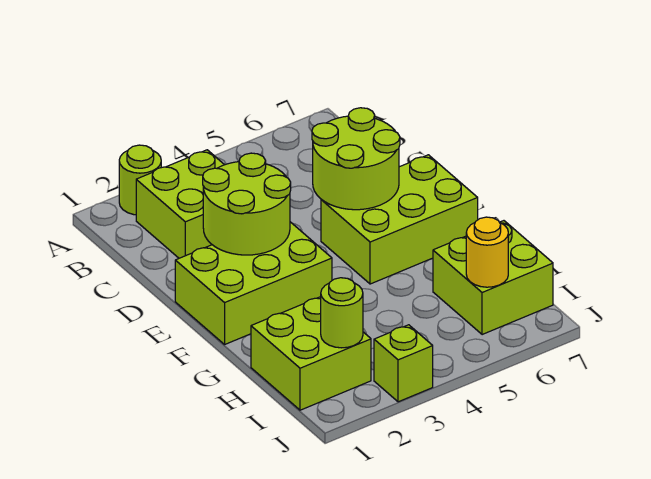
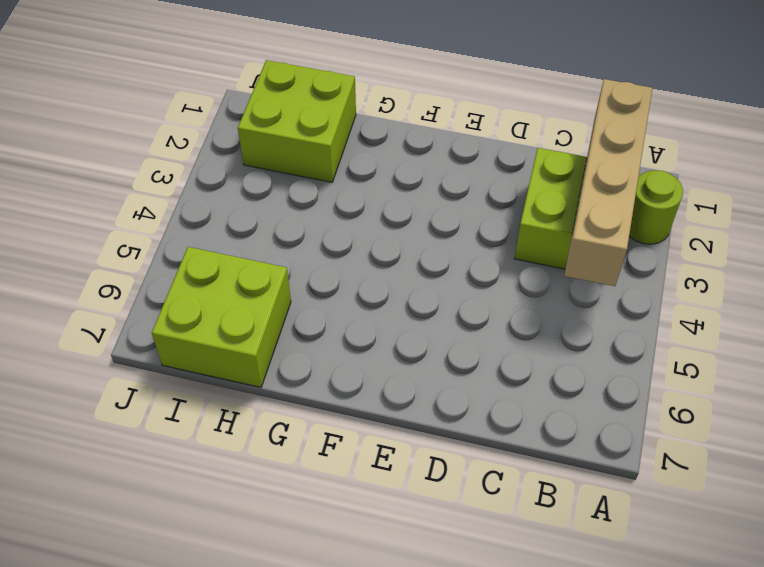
tan brick B1:B4 level 2 -> none
none -> lime brick E1:F3 level 1
none -> lime brick E5:F7 level 1

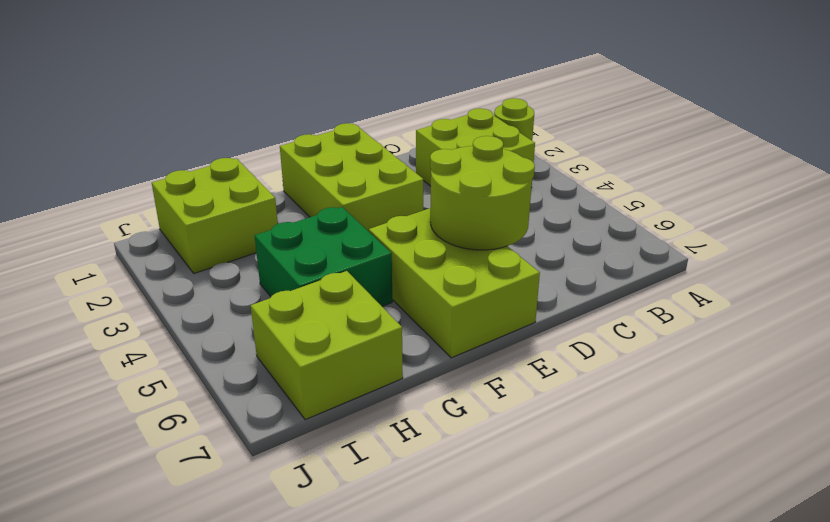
green brick G4:H5 level 1 -> none
none -> lime brick J3 level 1
none -> lime round brick D2:E3 level 2

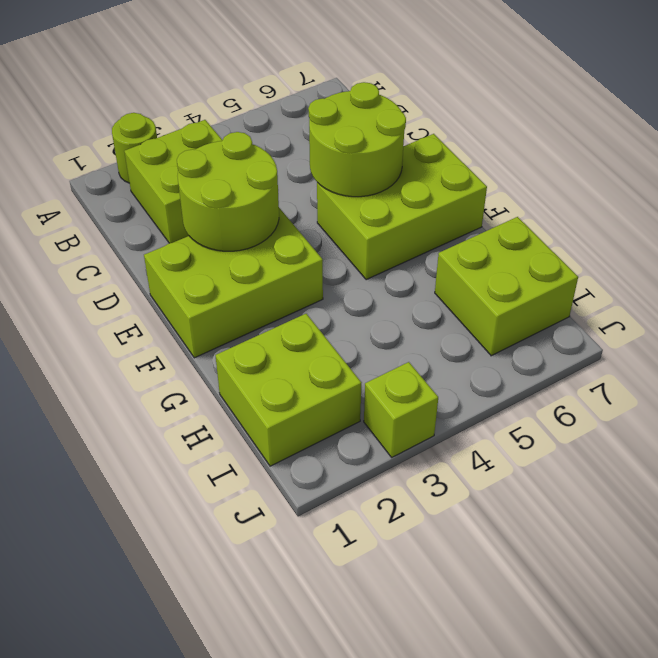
none -> lime round brick I2 level 2
none -> yellow round brick I6 level 2

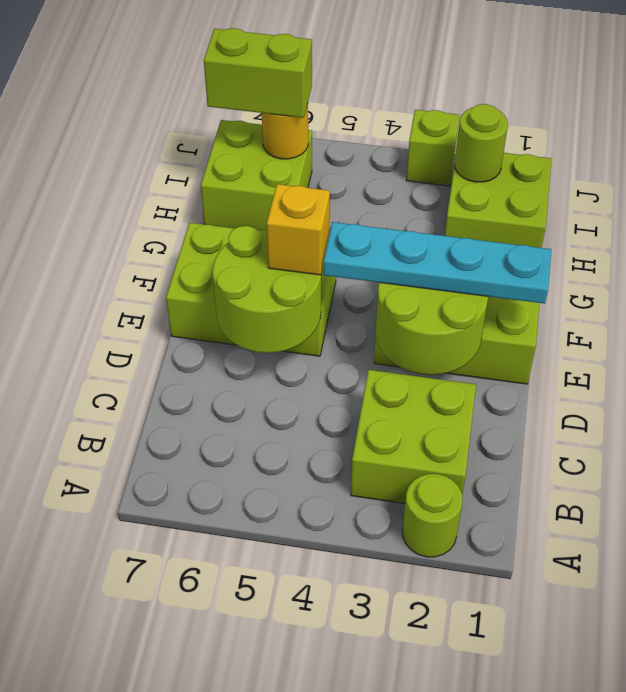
cyan plate E1:E4 level 3 -> none
yellow brick E5 level 3 -> none
lime brick I6:I7 level 3 -> none

